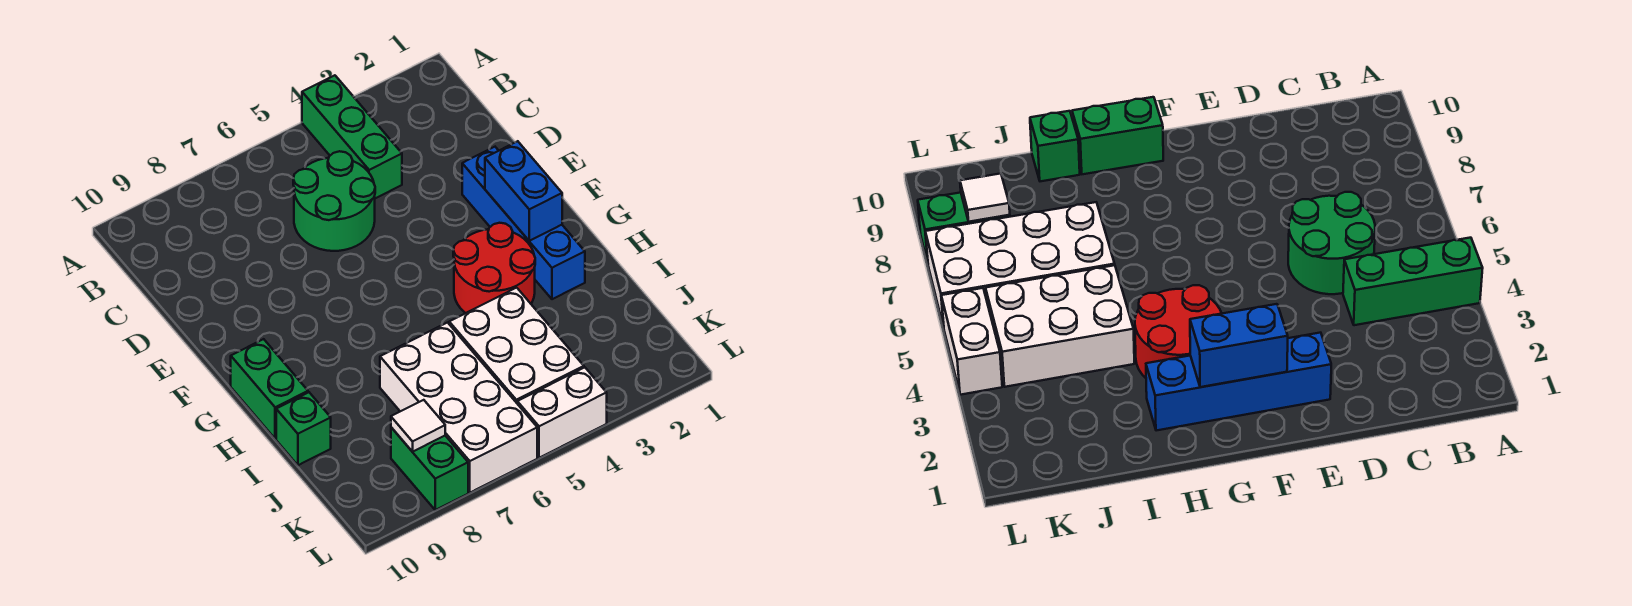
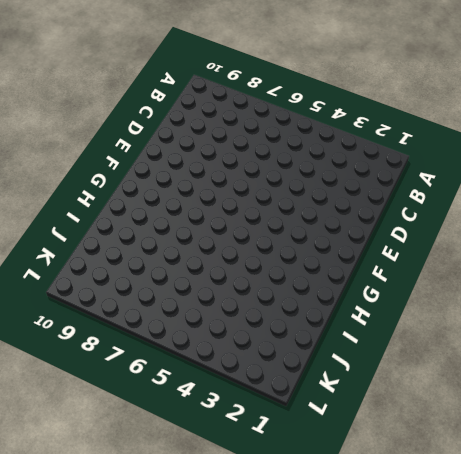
none -> green brick A4:C4 level 1
none -> green round brick C5:D6 level 1
none -> blue brick E2:H2 level 1

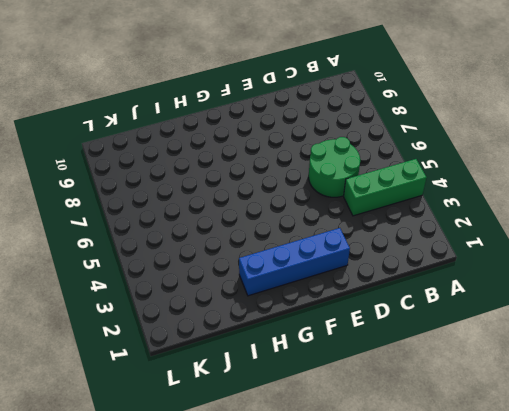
none -> red round brick G3:H4 level 1
none -> green brick G10:H10 level 1
none -> white brick I4:K5 level 1

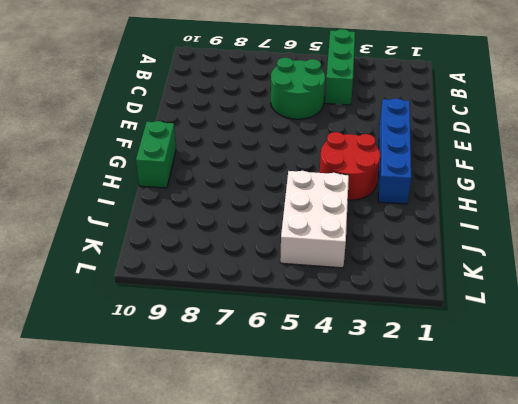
none -> white brick I6:L7 level 1
none -> green brick I10 level 1
none -> green brick K8:L8 level 1

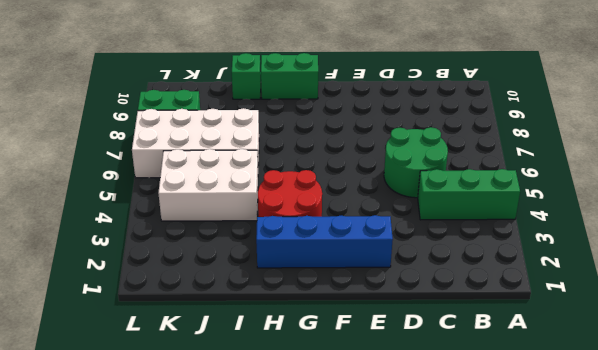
none -> white brick L4:L5 level 1
none -> blue brick F2:G2 level 2
none -> white tile K8 level 2

